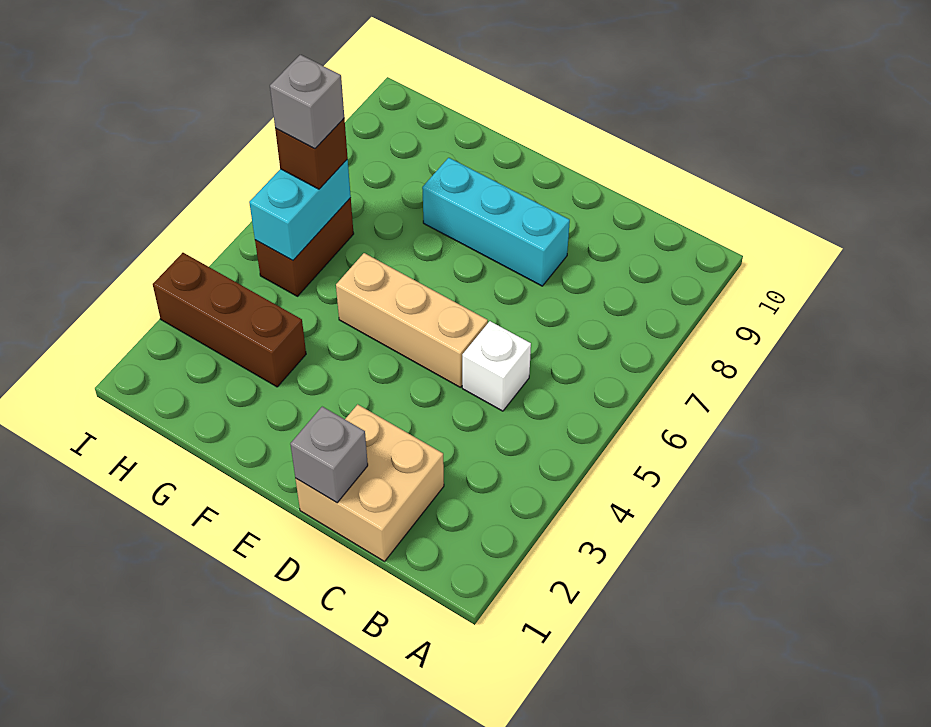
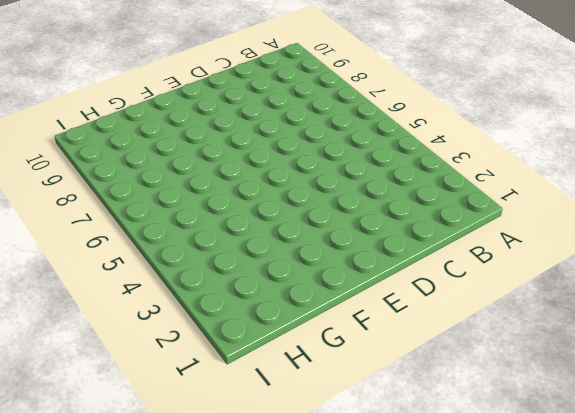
none -> tan brick C1:D2 level 1
none -> white brick C5 level 1

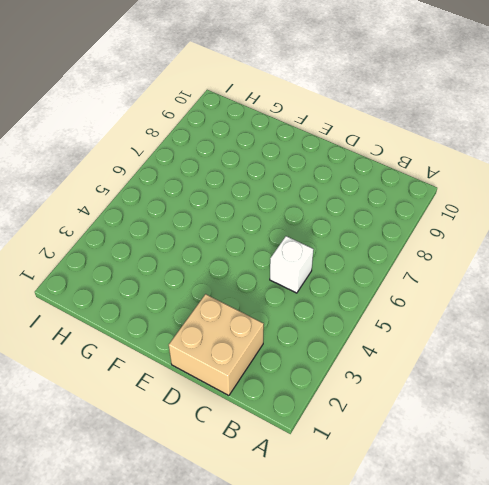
none -> tan brick D5:F5 level 1
none -> cyan brick D8:F8 level 1

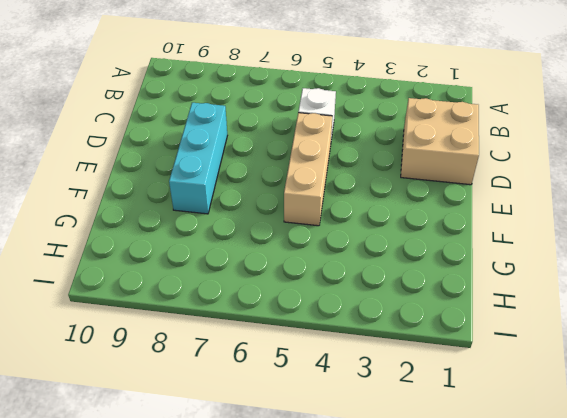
none -> brown brick G3:I3 level 1
none -> brown brick H5:H6 level 1

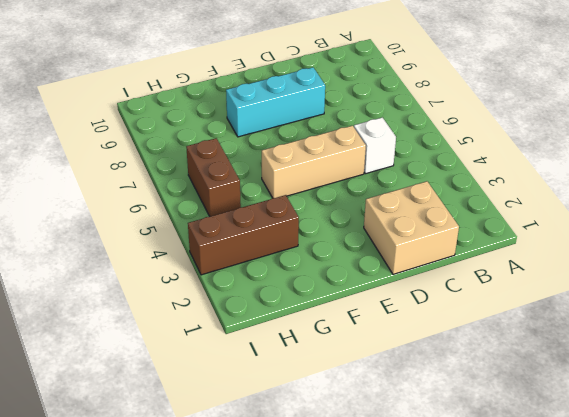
none -> grey brick D1 level 2
none -> cyan brick H5:H6 level 2

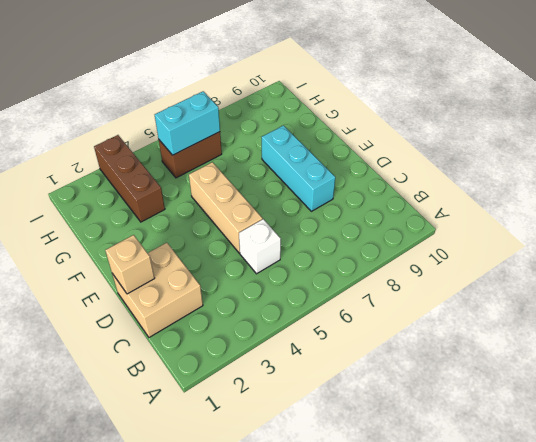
tan brick D1 level 2 -> grey brick D1 level 2
none -> brown brick H6 level 3
none -> grey brick H6 level 4

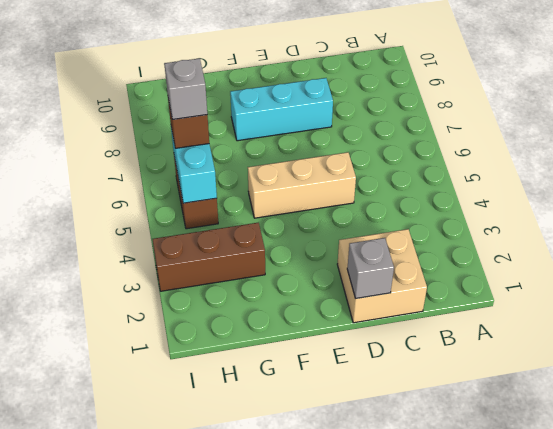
none -> white brick C5 level 1

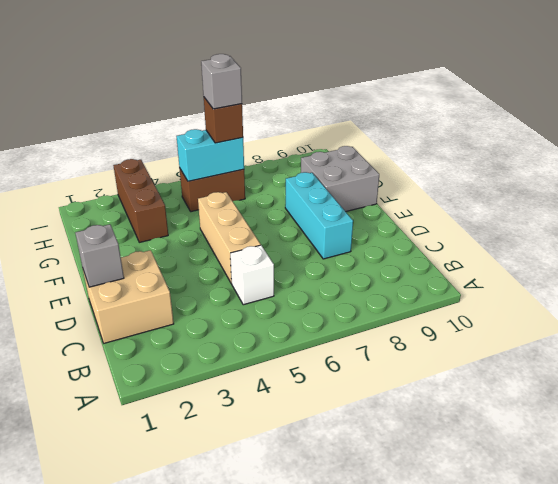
grey brick F9:G10 level 1 -> none

